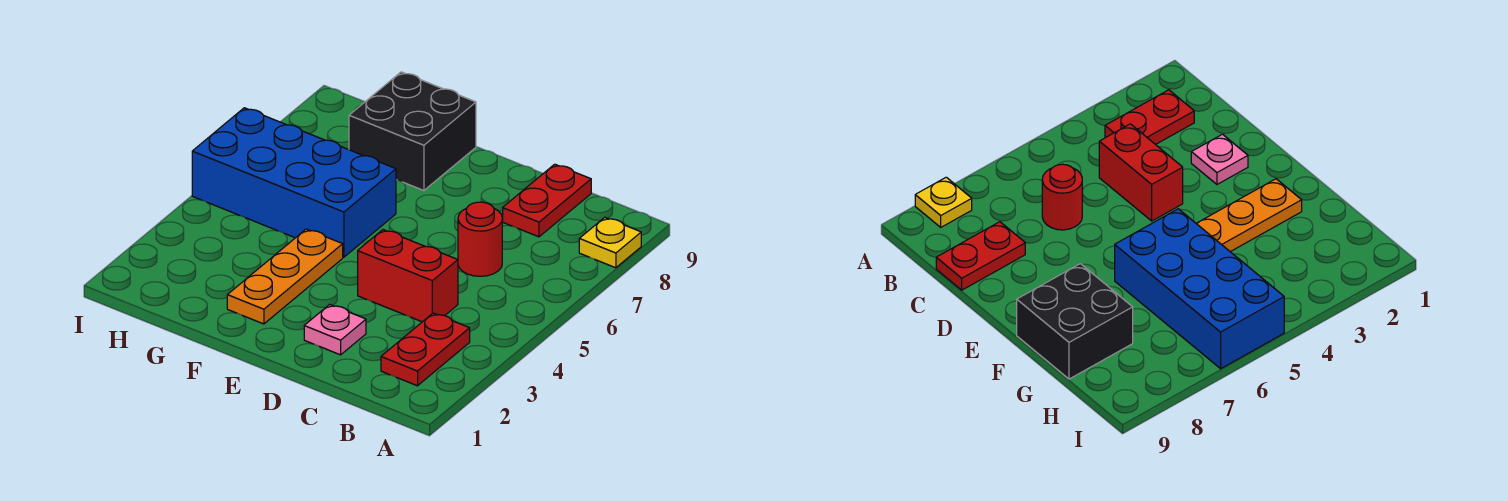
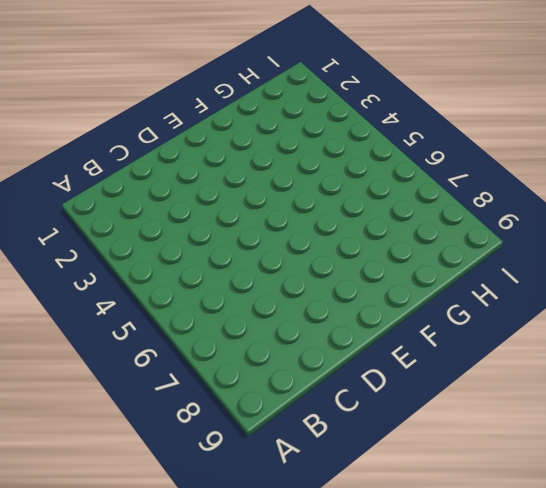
none -> yellow plate A8 level 1
none -> red plate B2:B3 level 1

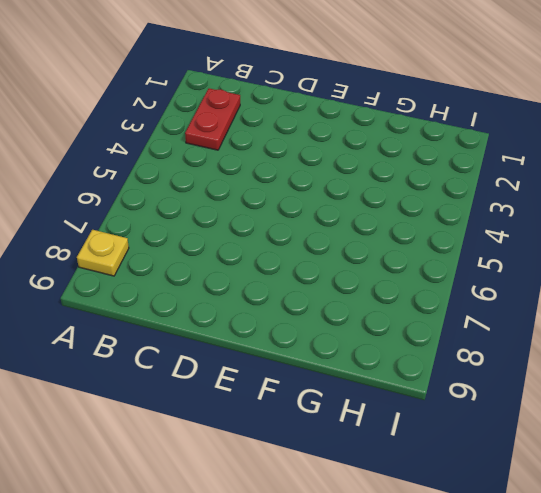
none -> red brick C4:D4 level 1
none -> red round brick C6 level 1

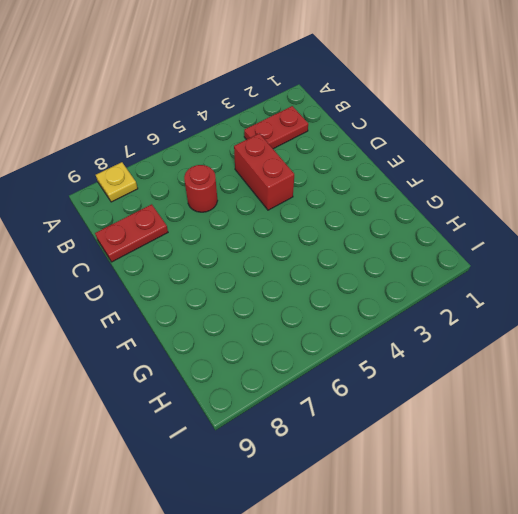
none -> pink plate D2 level 1
none -> orange plate F2:F4 level 1

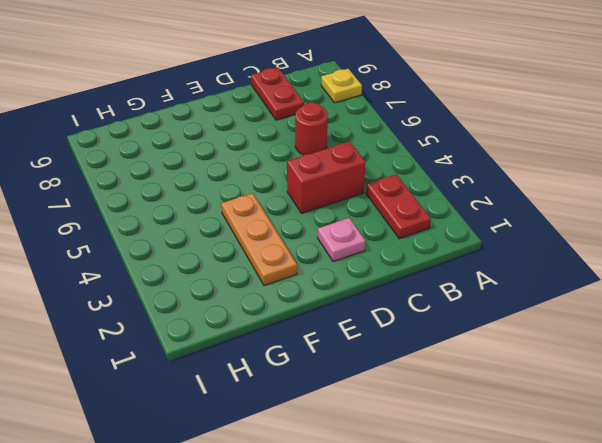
none -> blue brick F5:I6 level 1
none -> black brick F8:G9 level 1

